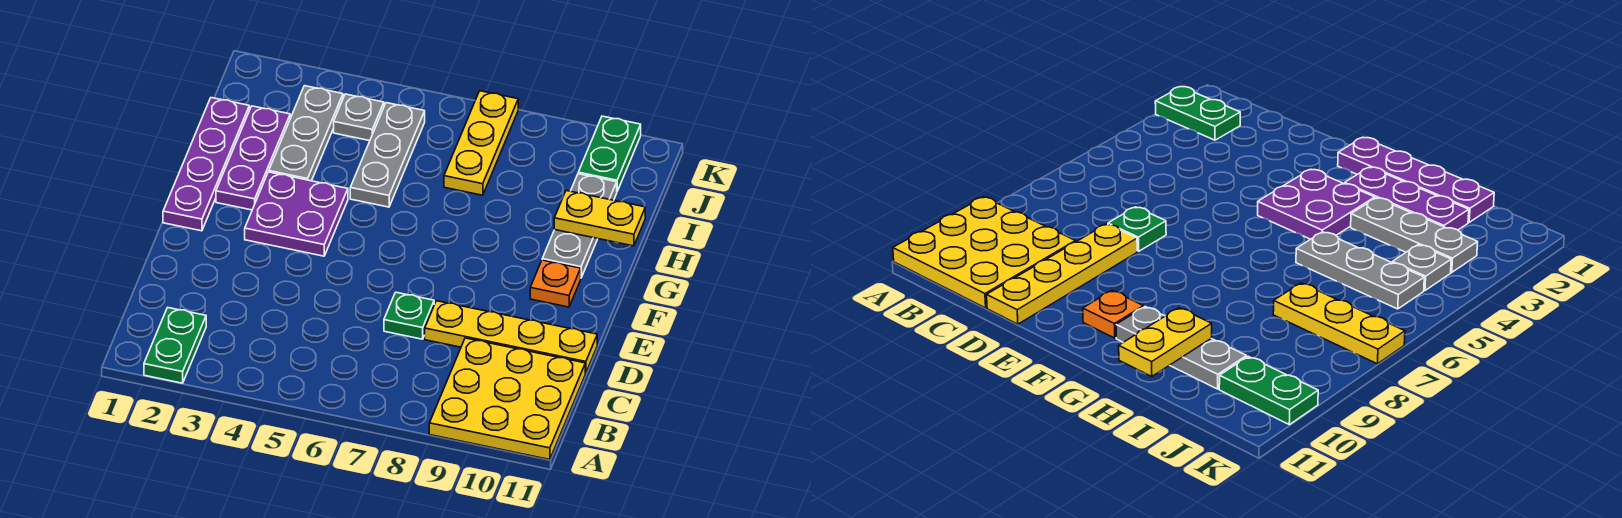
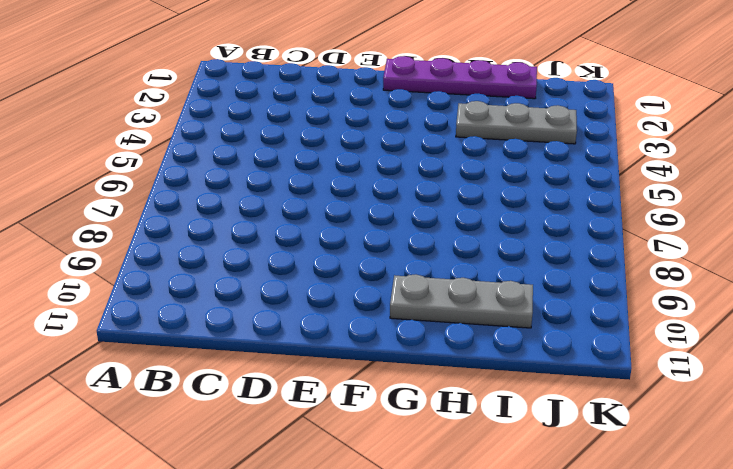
none -> green plate A2:B2 level 1
none -> yellow plate A9:C11 level 1
none -> green plate D7 level 1

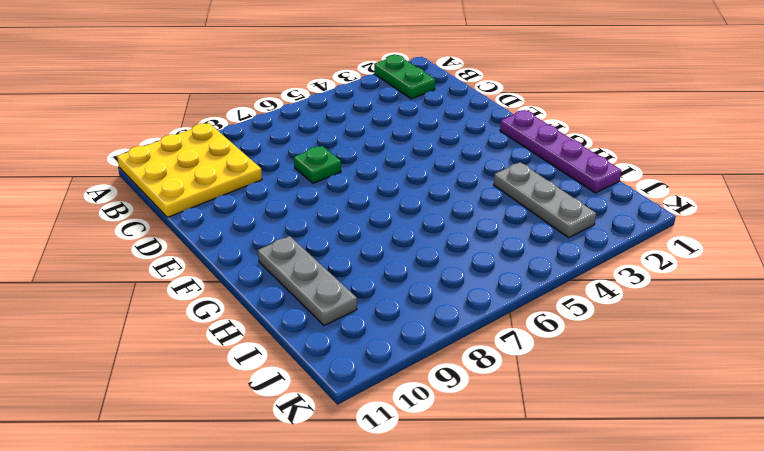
none -> yellow plate D8:D11 level 1
none -> purple plate F3:G4 level 1
none -> orange plate F10 level 1

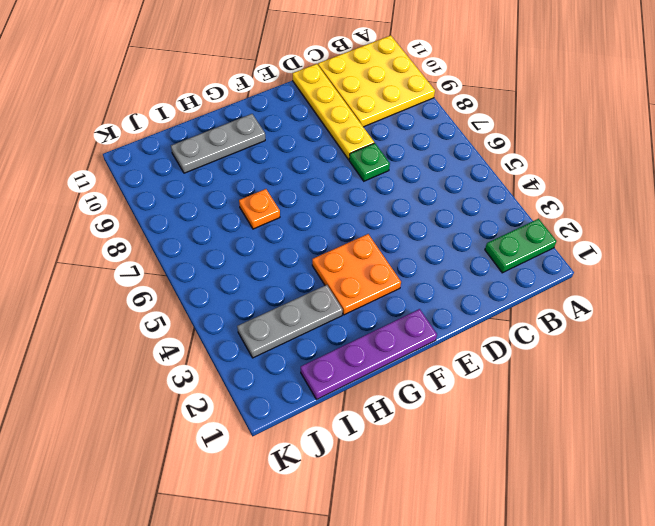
orange plate F3:G4 level 1 -> purple plate F3:G4 level 1
orange plate H7 level 1 -> orange plate F10 level 1
none -> purple plate G2:I2 level 1
none -> grey plate H5:J5 level 1
none -> yellow plate I7:K7 level 1

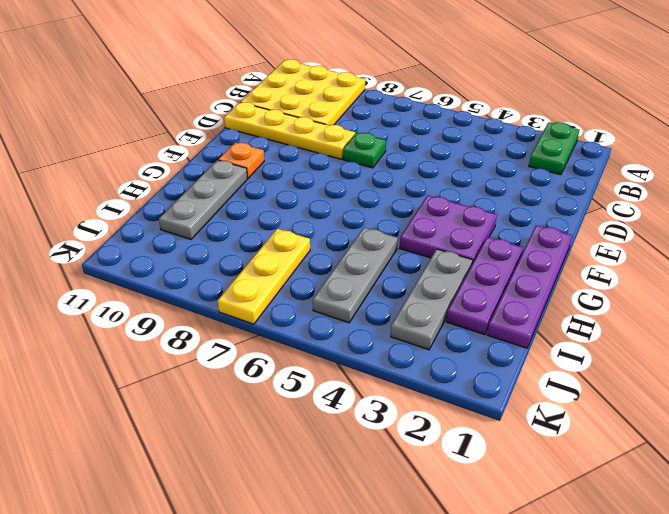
none -> grey plate J4 level 1
none -> green plate J10:K10 level 1
none -> yellow plate H10:H11 level 2

